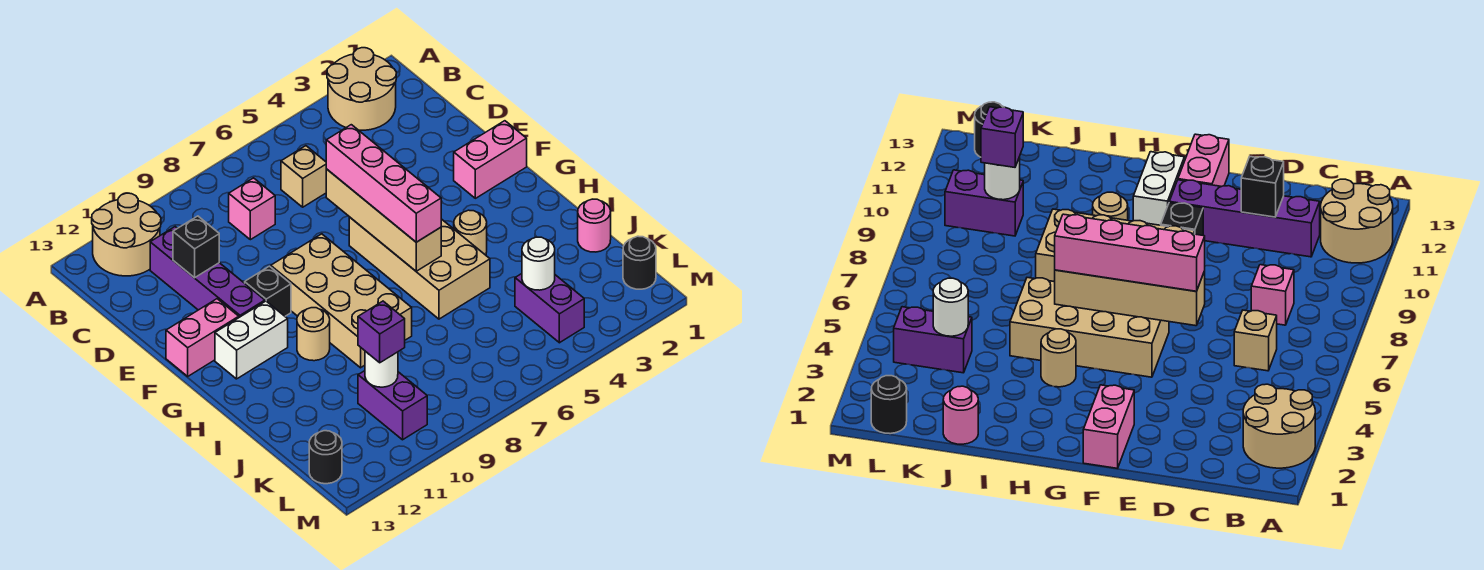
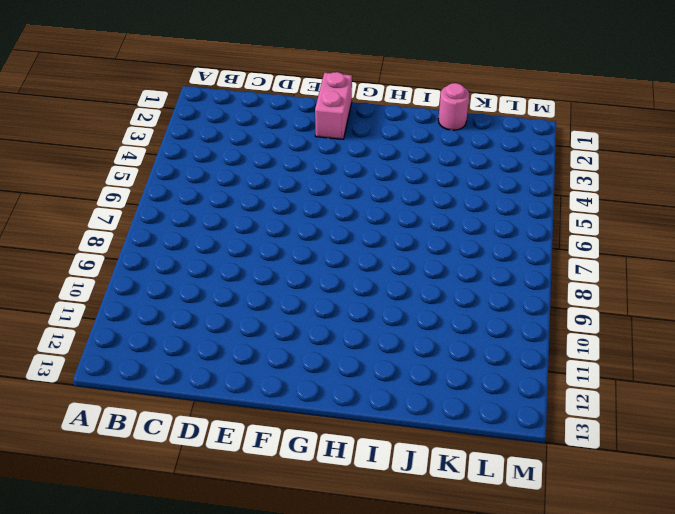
none -> tan round brick A2:B3 level 1
none -> tan round brick A11:B12 level 1
none -> tan brick C6 level 1

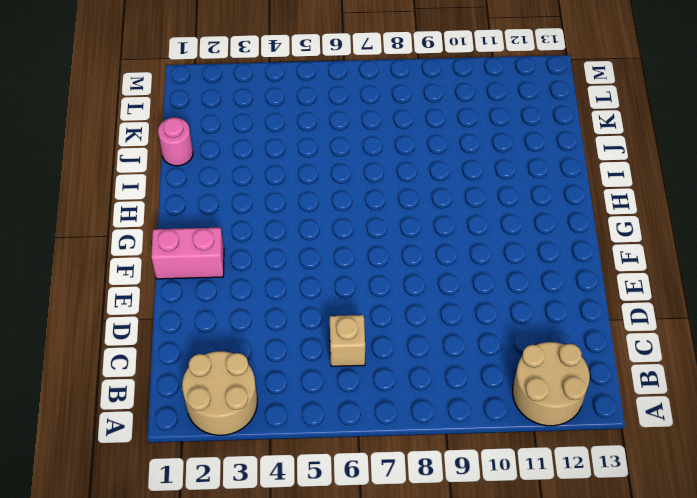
none -> pink brick C8 level 1
none -> purple brick C11:F11 level 1
none -> tan brick F5:I6 level 1

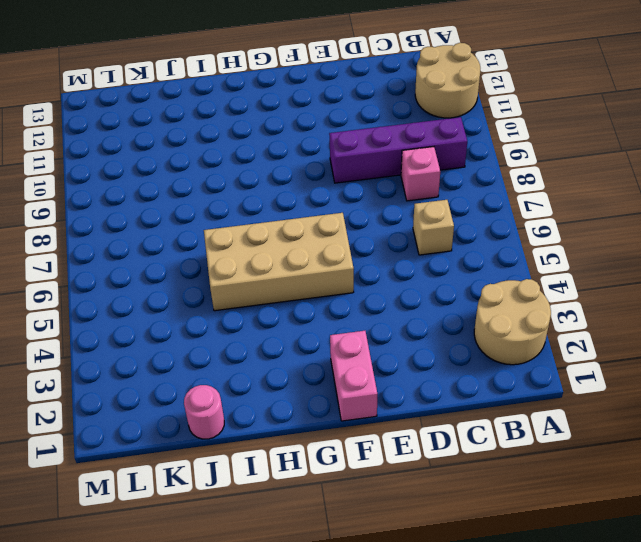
purple brick B9:E9 level 1 -> purple brick C11:F11 level 1
none -> tan brick F8:I9 level 1
none -> black brick F10 level 1
none -> pink brick F12:F13 level 1

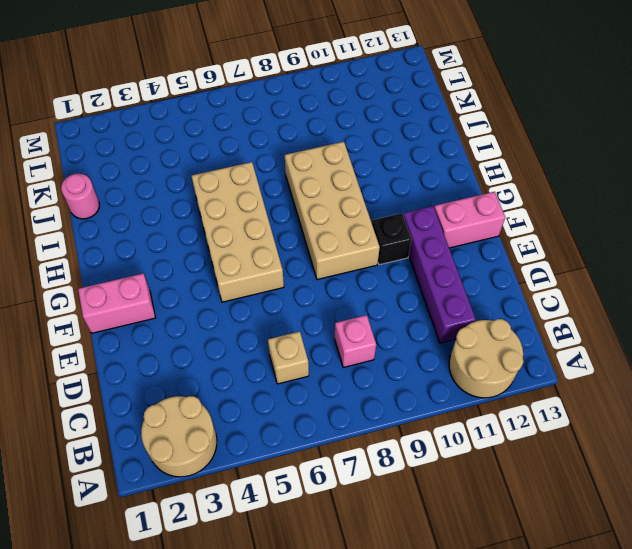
none -> white brick G11:G12 level 1
none -> tan round brick H4 level 1
none -> tan round brick H10 level 1

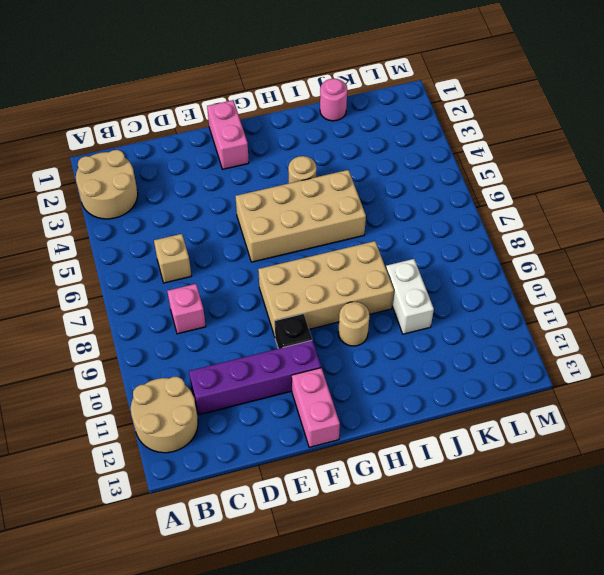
white brick J9:J10 level 1 -> white brick G11:G12 level 1
none -> purple brick K4:L4 level 1
none -> purple brick K10:L10 level 1
none -> black round brick L1 level 1

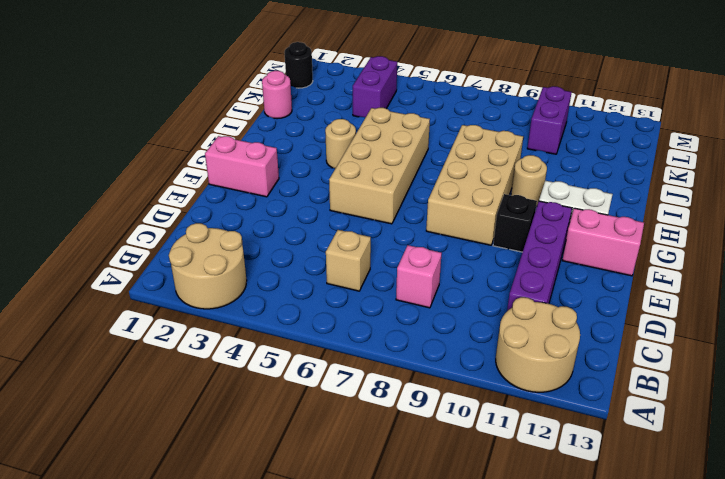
none -> black round brick L13 level 1
none -> black brick D11 level 2
none -> tan brick E6:H6 level 2

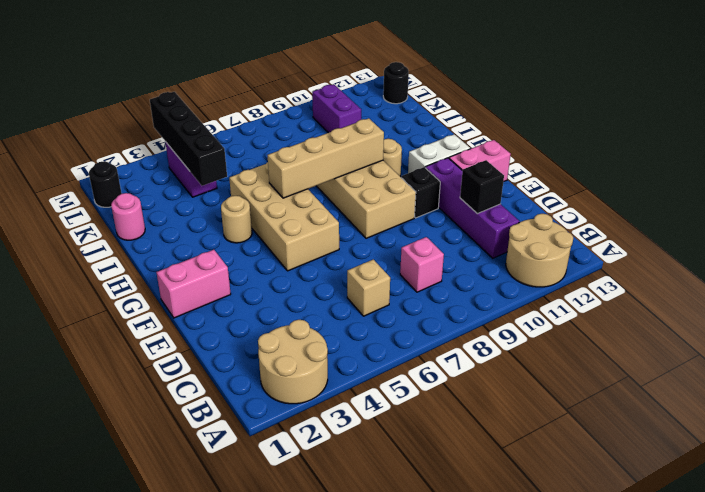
tan brick H6:H9 level 2 -> tan brick E6:H6 level 2
black brick J4:M4 level 2 -> white round brick K4 level 2
none -> white round brick K10 level 2
none -> pink brick E6:H6 level 3
none -> purple brick K10 level 3

